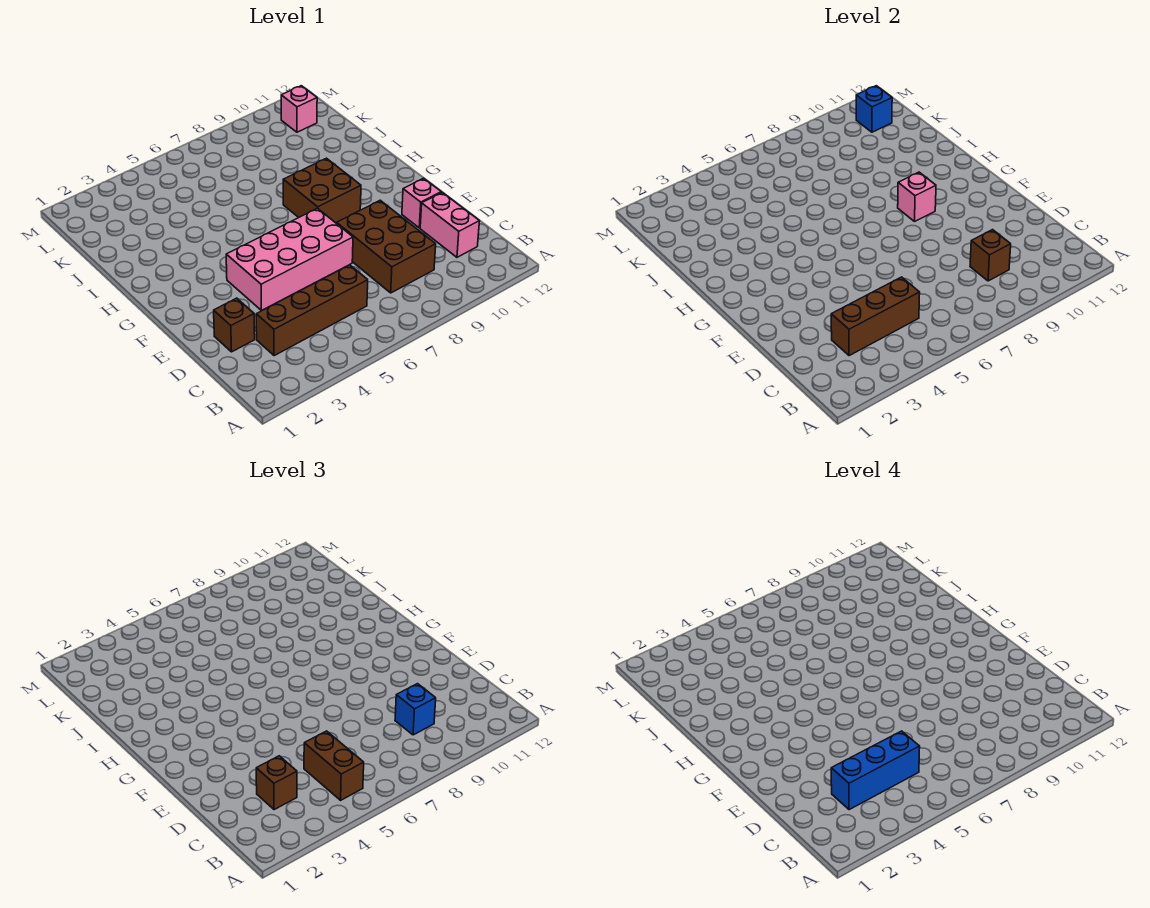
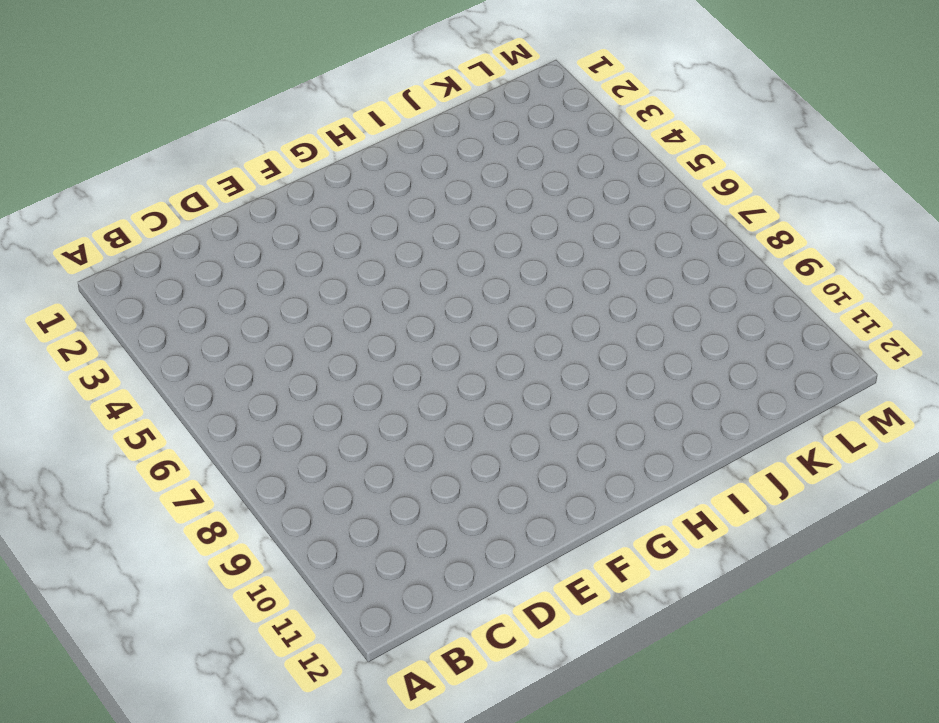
none -> brown brick C3:C6 level 1
none -> brown brick C8:E9 level 1
none -> pink brick C11:D11 level 1

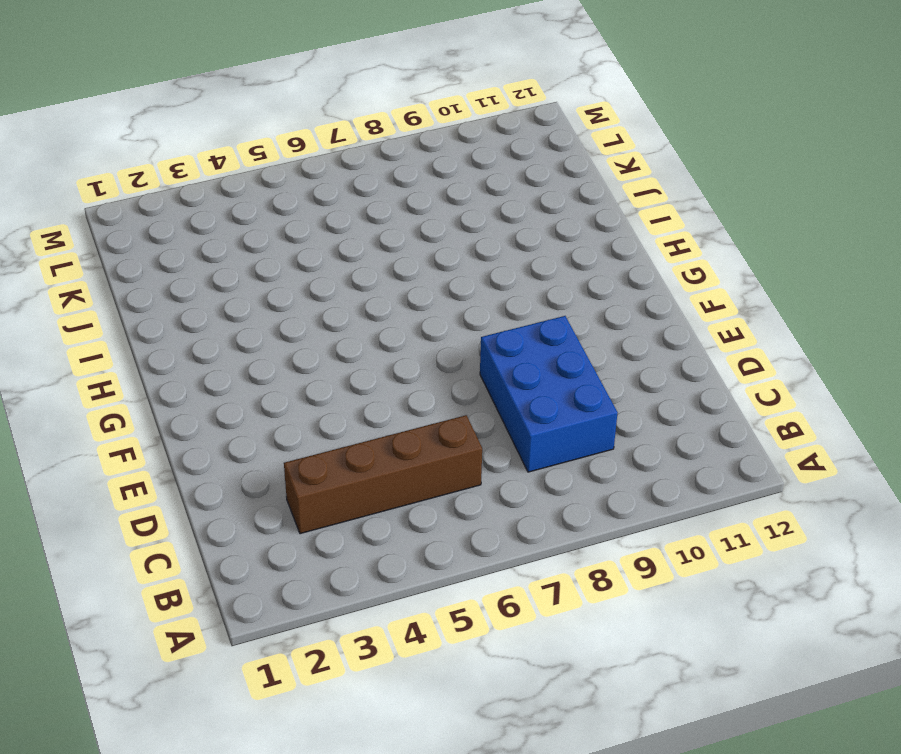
blue brick C8:E9 level 1 -> brown brick C8:E9 level 1
none -> pink brick C11:D11 level 1
none -> brown brick D2 level 1
none -> pink brick E4:F7 level 1

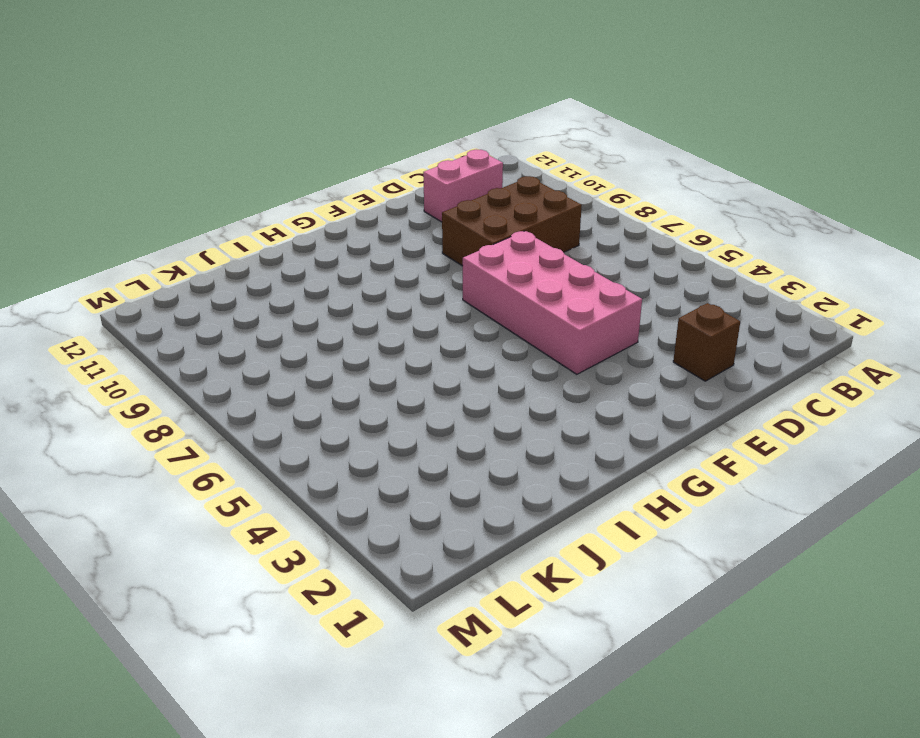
none -> brown brick C3:C6 level 1
none -> pink brick E11 level 1
none -> brown brick G8:H9 level 1

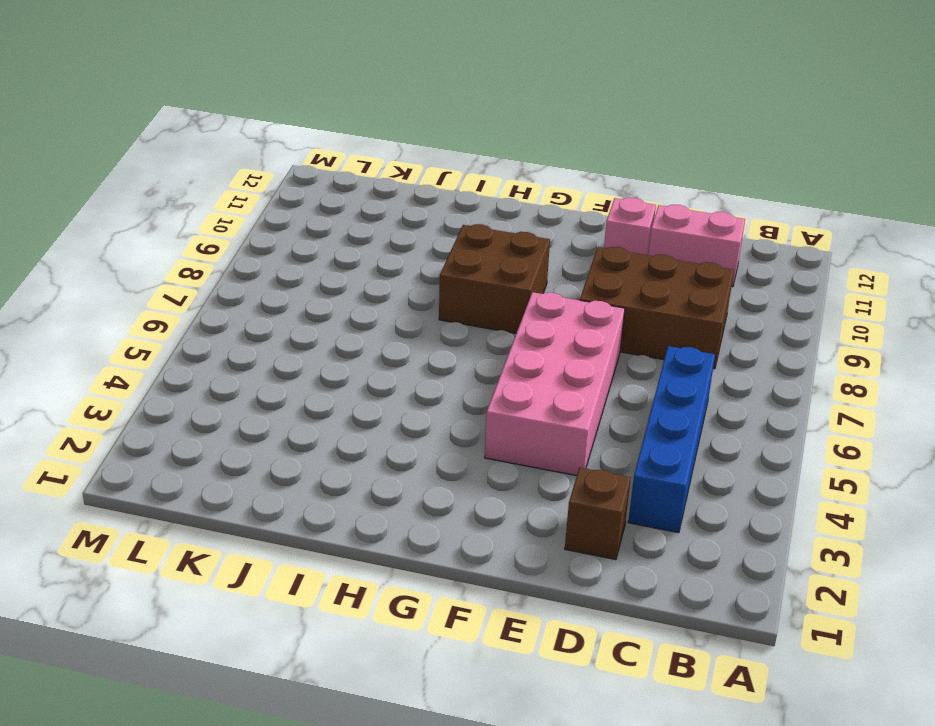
blue brick C3:C6 level 1 -> brown brick C3:C6 level 1
none -> pink brick L11 level 1
none -> brown brick C3:C5 level 2
none -> brown brick C9 level 2

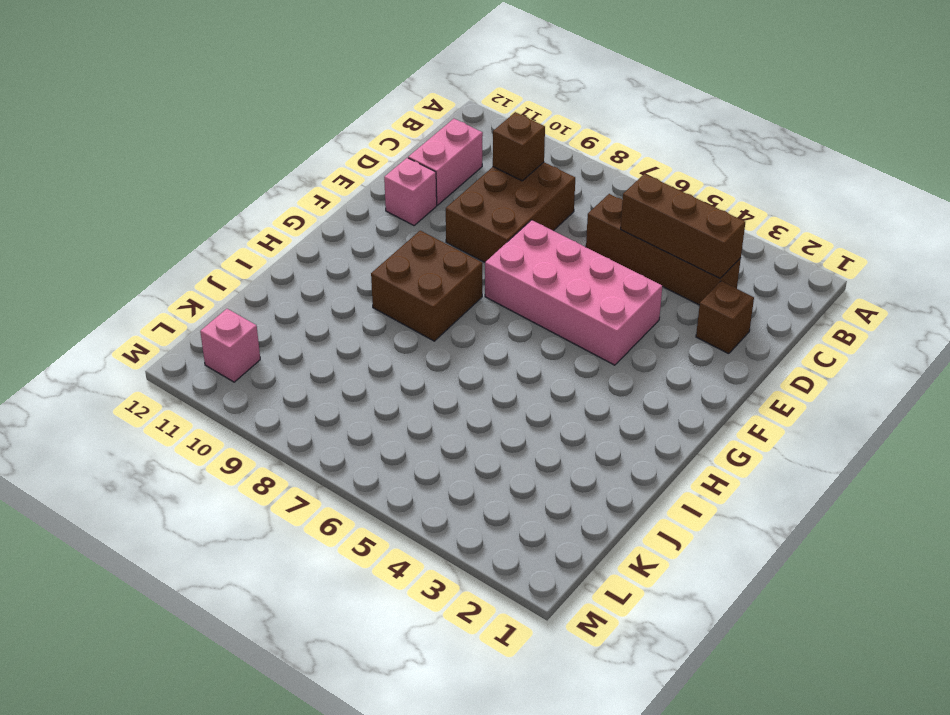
none -> pink brick G9 level 2
none -> blue brick L11 level 2
none -> brown brick B5:C5 level 3

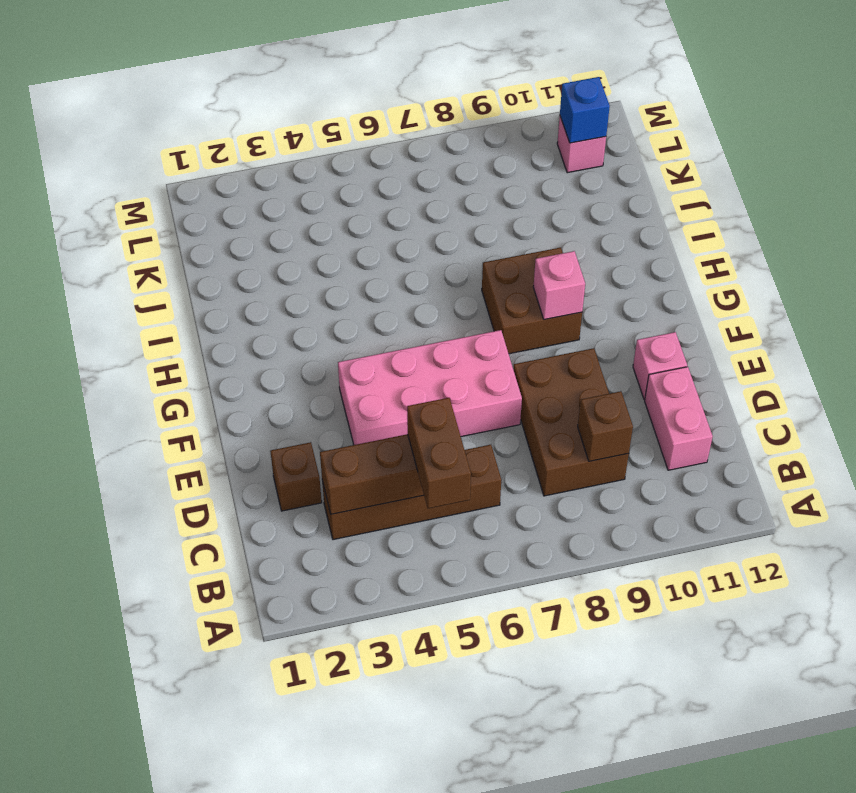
none -> brown brick C3 level 3
none -> blue brick C9 level 3
none -> blue brick C3:C5 level 4

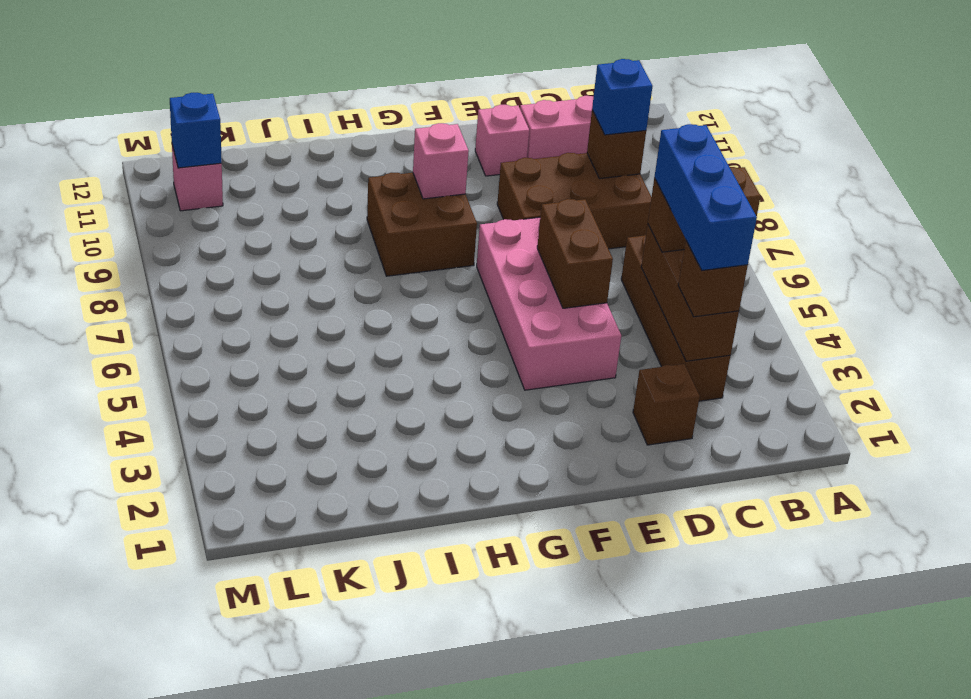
brown brick E5:E6 level 2 -> none

